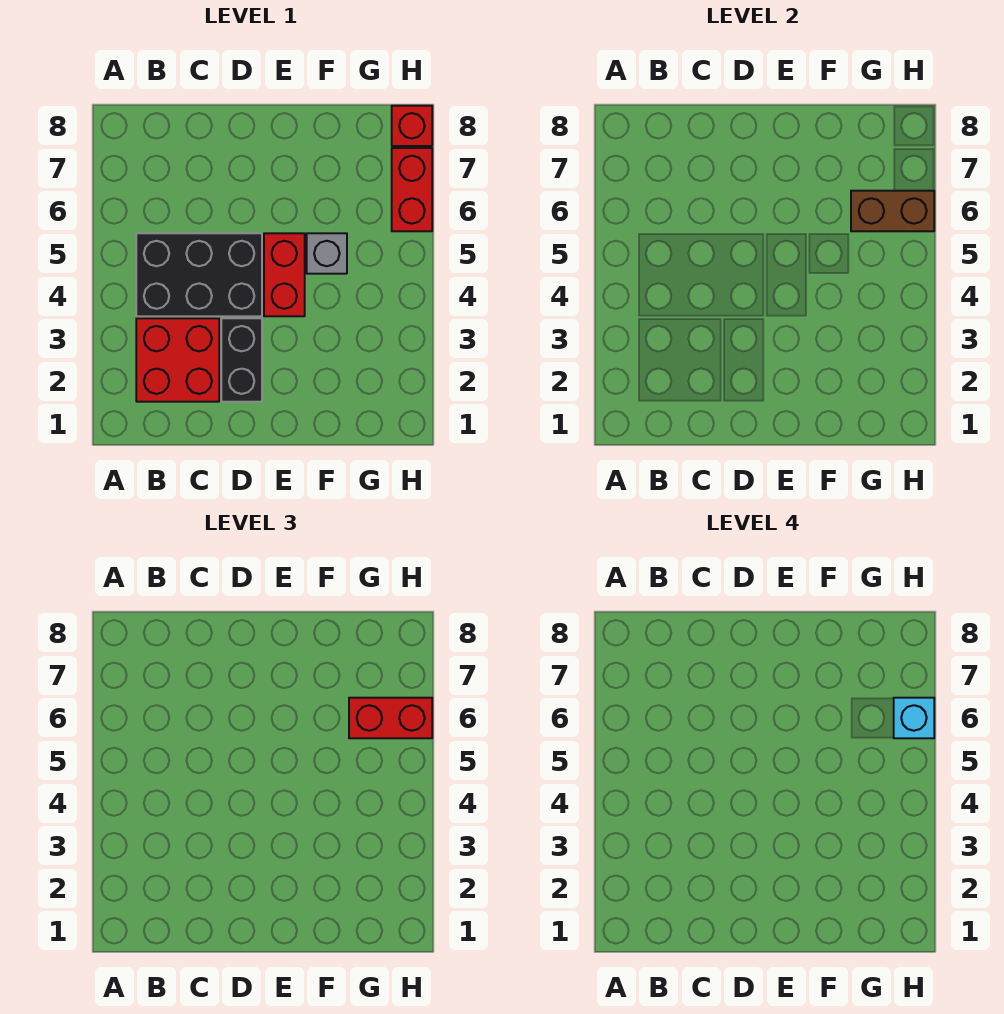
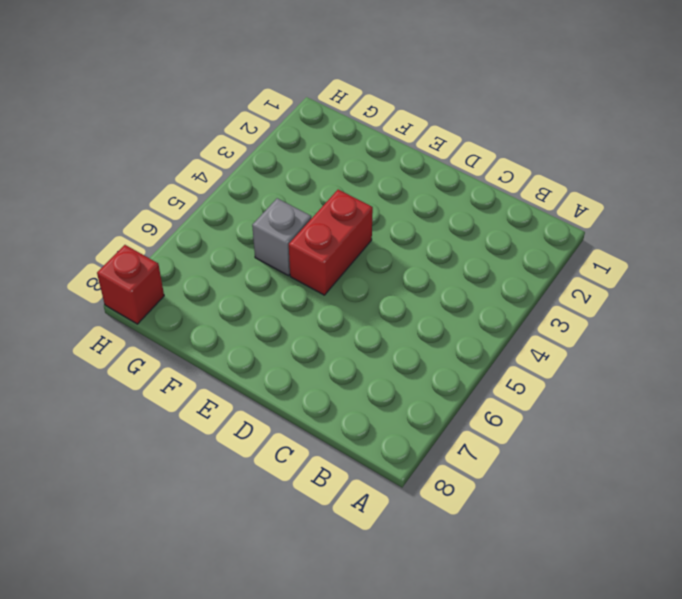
none -> red brick B2:C3 level 1
none -> black brick B4:D5 level 1

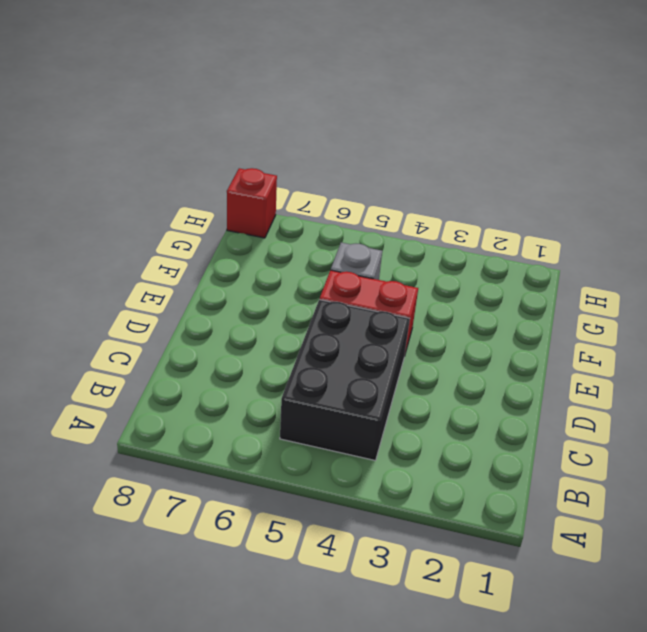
none -> red brick B2:C3 level 1
none -> black brick D2:D3 level 1

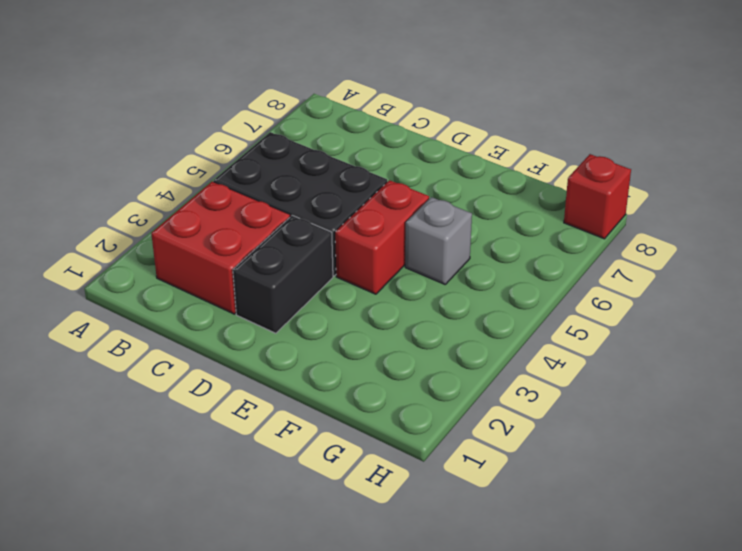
none -> red brick H6:H7 level 1
none -> brown brick G6:H6 level 2

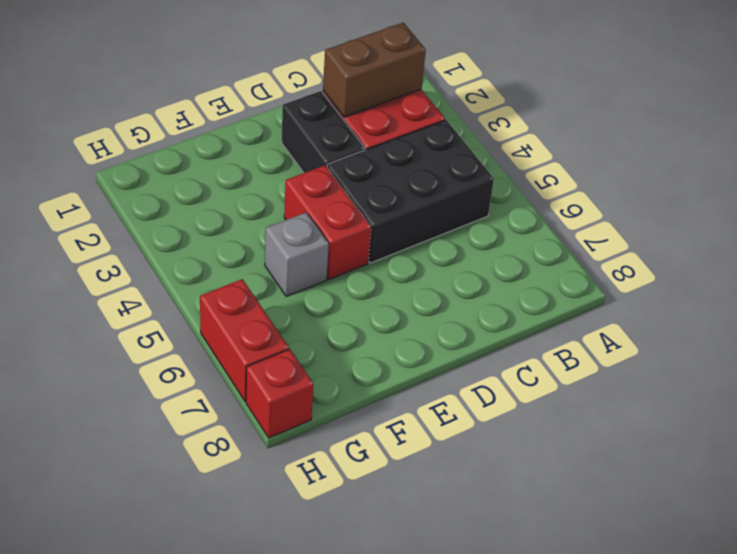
brown brick B2:C2 level 2 -> brown brick G6:H6 level 2
none -> red brick G6:H6 level 3
none -> cyan brick H6 level 4

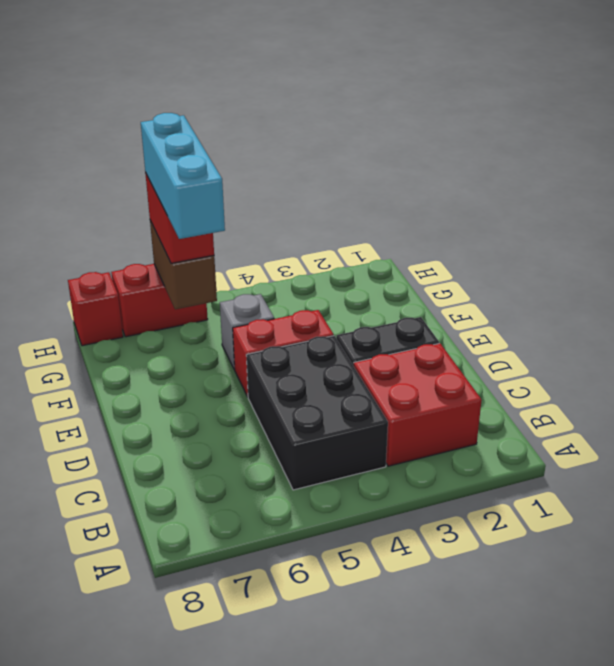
cyan brick F6:H6 level 4 -> cyan brick H6 level 4

